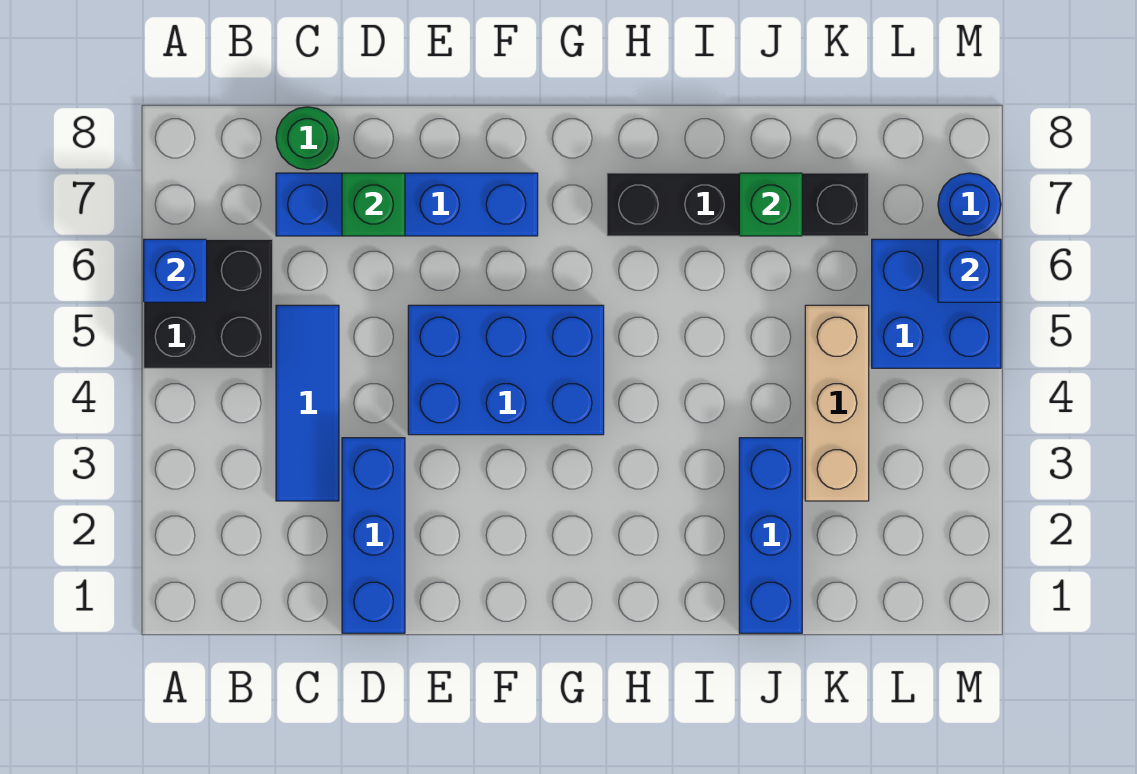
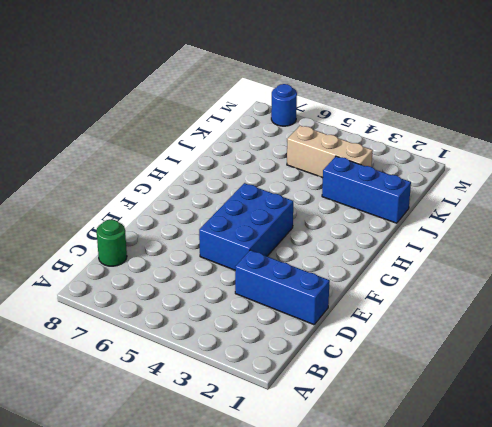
none -> black brick A5:B6 level 1
none -> blue tile C3:C5 level 1
none -> blue brick C7:F7 level 1

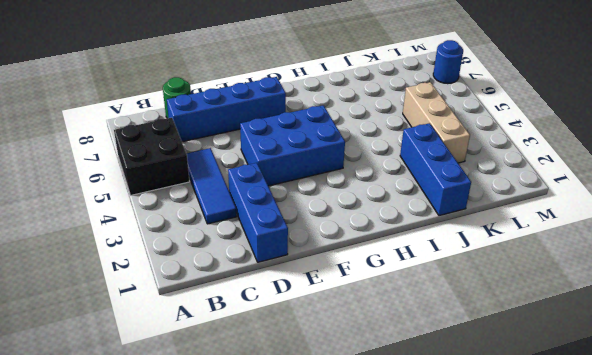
none -> black brick H7:K7 level 1
none -> blue brick L5:M6 level 1
none -> blue brick A6 level 2

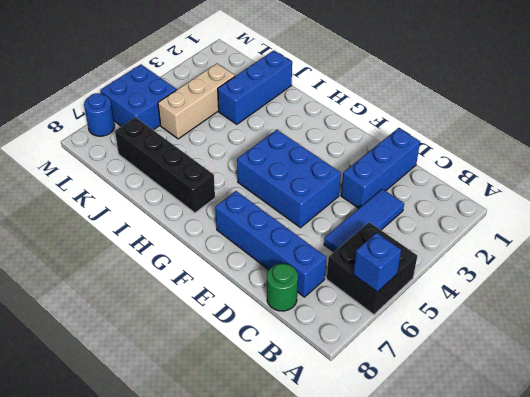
none -> green brick D7 level 2
none -> green brick J7 level 2
none -> blue brick M6 level 2

